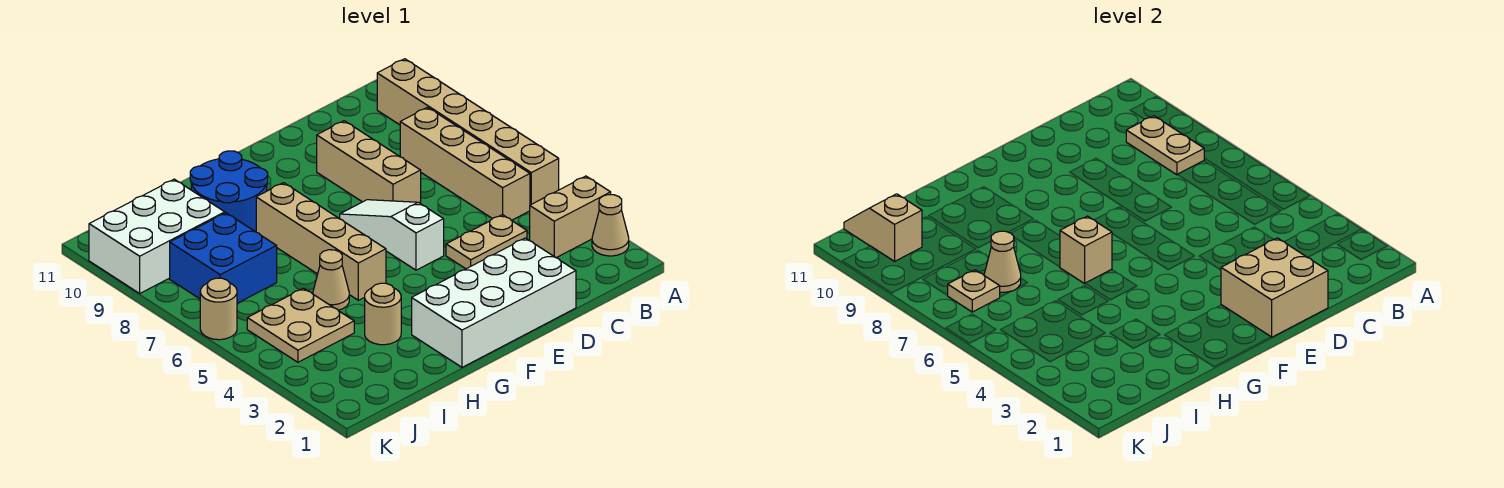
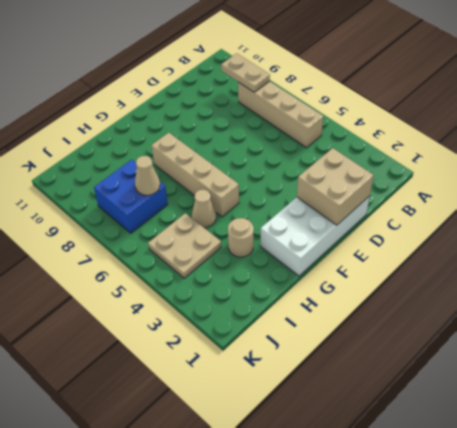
none -> tan cone A2 level 1
none -> tan brick A3:B3 level 1
none -> tan brick A5:A10 level 1

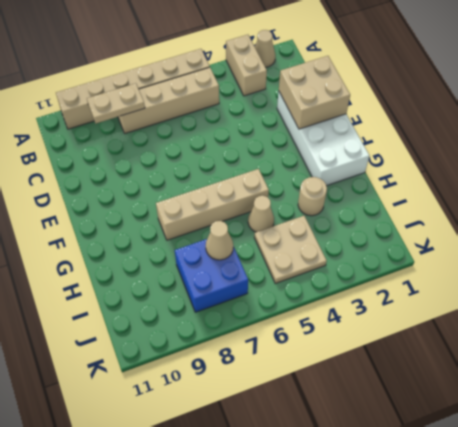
none -> tan plate C4:D4 level 1
none -> tan brick D7:D9 level 1
none -> white slope E5:E7 level 1 top 5

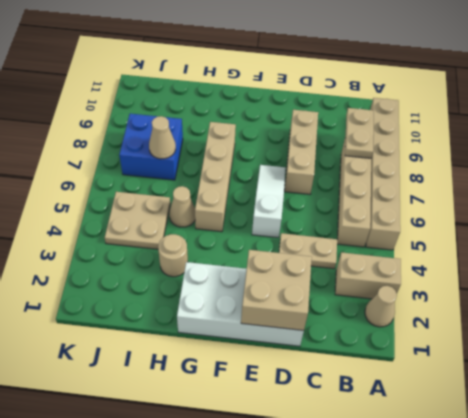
none -> blue round brick G9:H10 level 1
none -> white brick I9:K10 level 1
none -> tan round brick K6 level 1

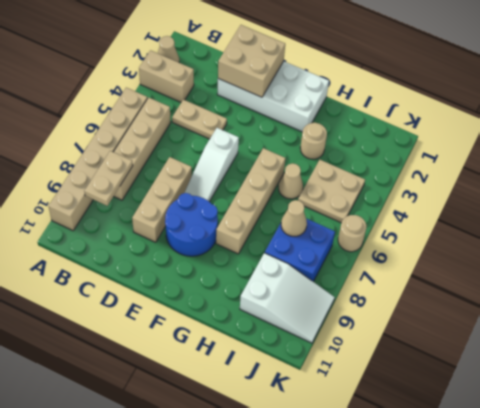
blue round brick E8:F9 level 1 -> blue round brick G9:H10 level 1
white slope I9:K10 level 1 top I -> white brick I9:K10 level 1
none -> tan brick G6 level 2
none -> tan plate J7 level 2
none -> tan slope J10:J11 level 2 top 10

